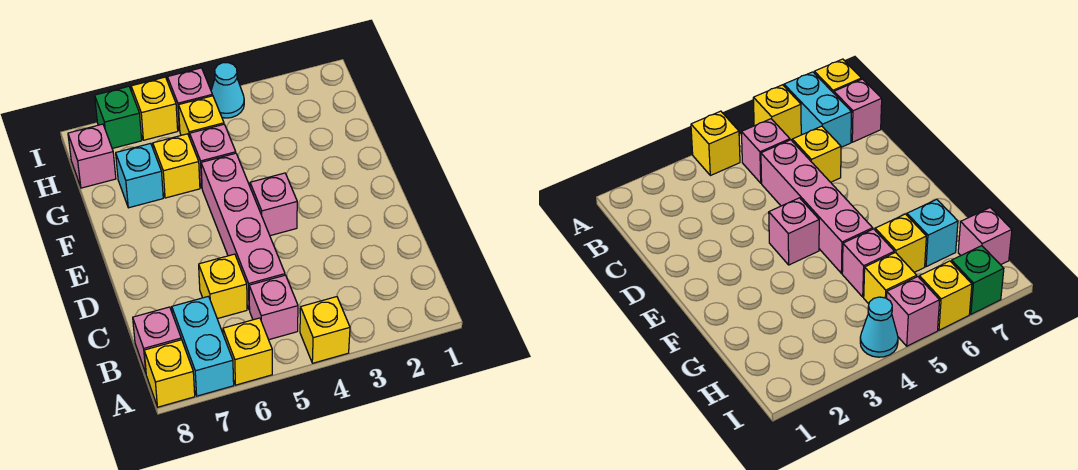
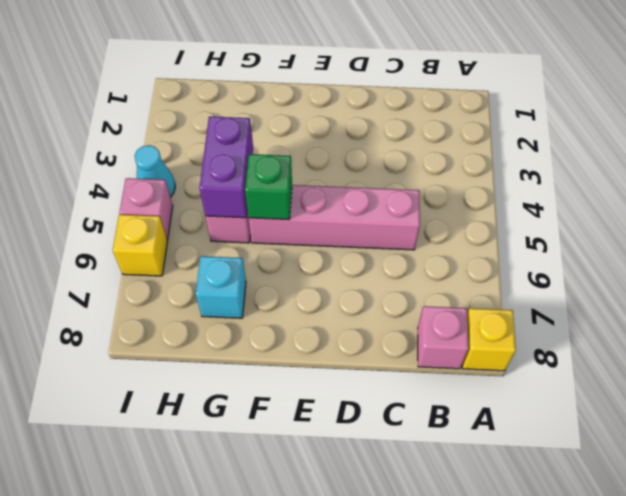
green brick F5 level 2 -> green brick I7 level 1
purple brick G4:G5 level 2 -> none
none -> yellow brick A4 level 1
none -> yellow brick A6 level 1
none -> cyan brick A7:B7 level 1

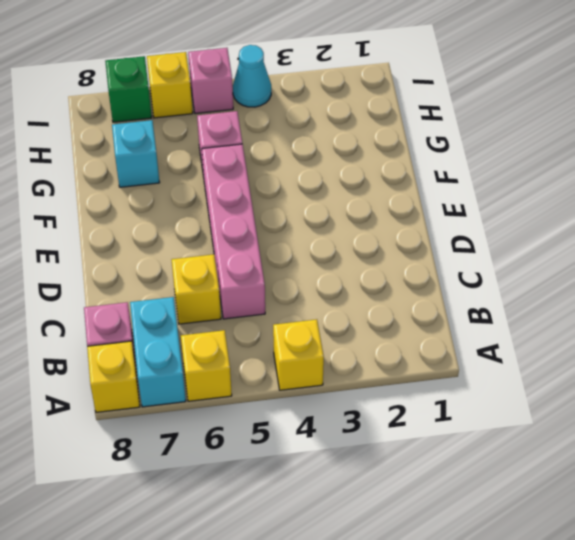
none -> pink brick B5 level 1
none -> pink brick E4 level 1
none -> yellow brick G6 level 1

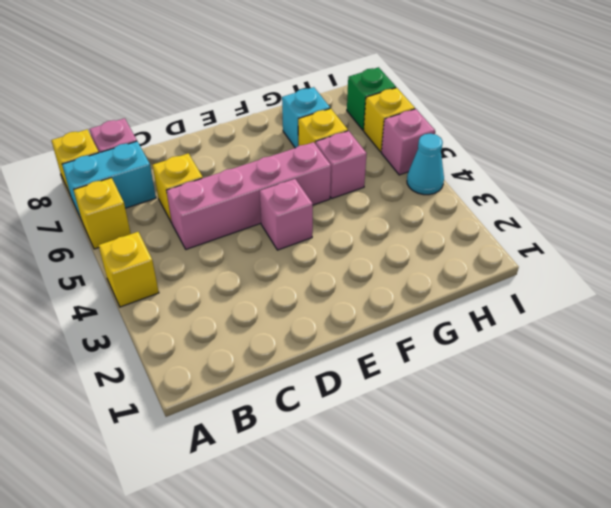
none -> pink brick B5 level 1
none -> yellow brick H5 level 1
none -> pink brick H8 level 1

